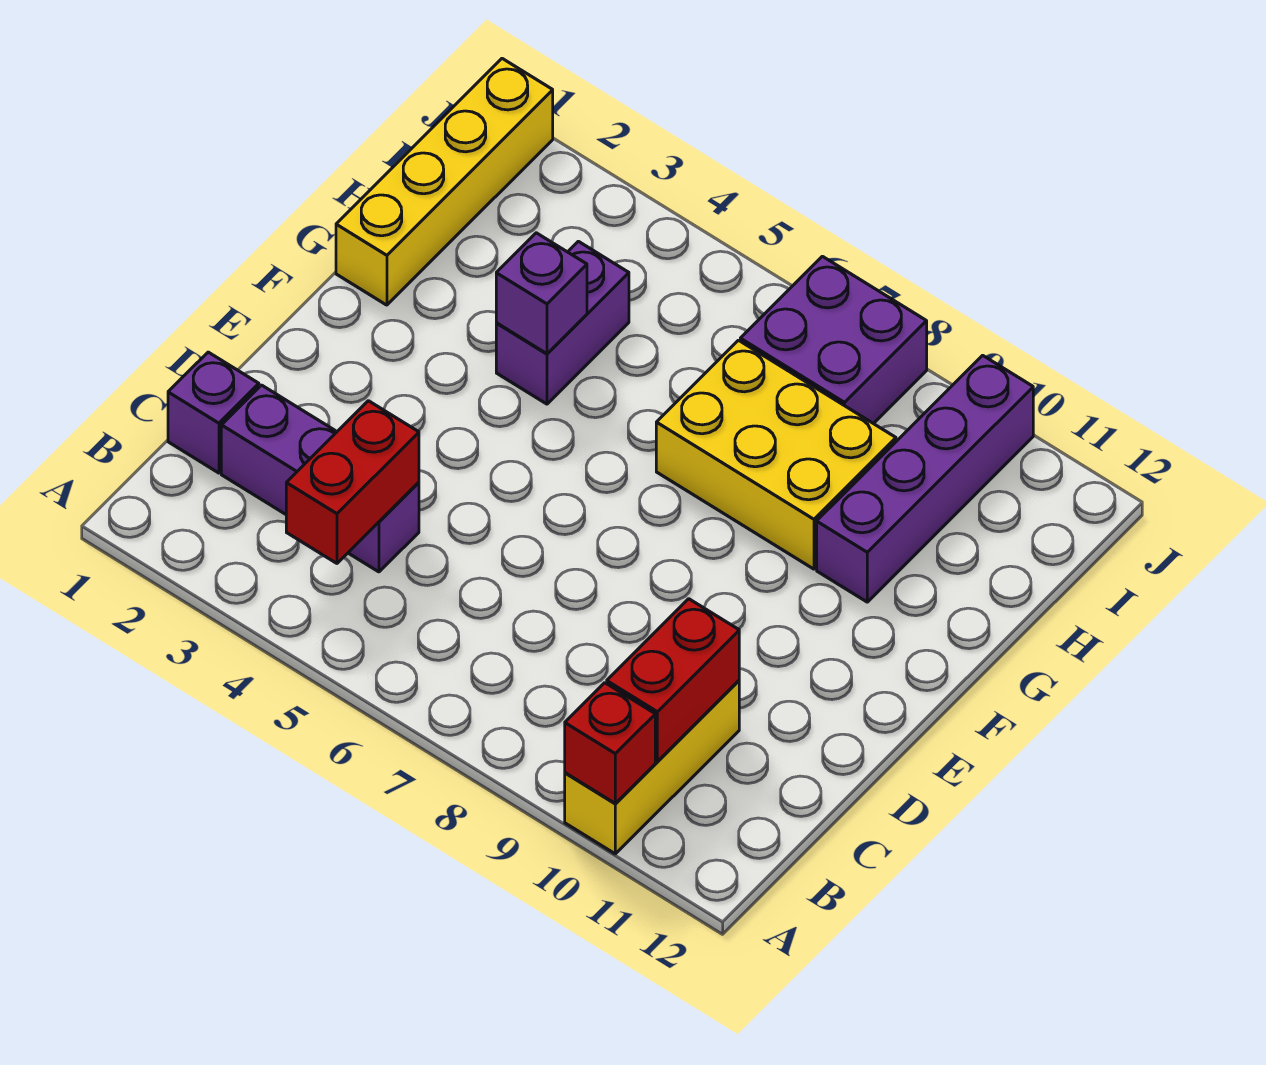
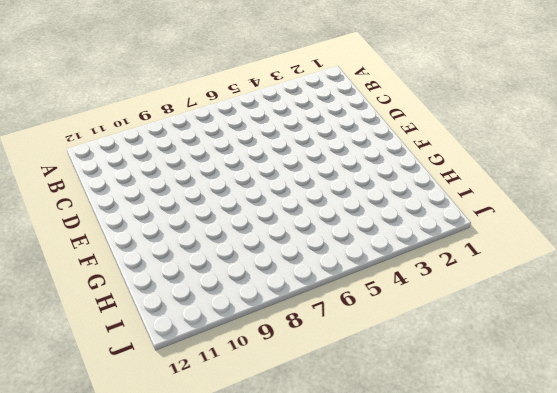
none -> yellow brick A10:C10 level 1
none -> purple brick C1 level 1
none -> purple brick C2:C4 level 1

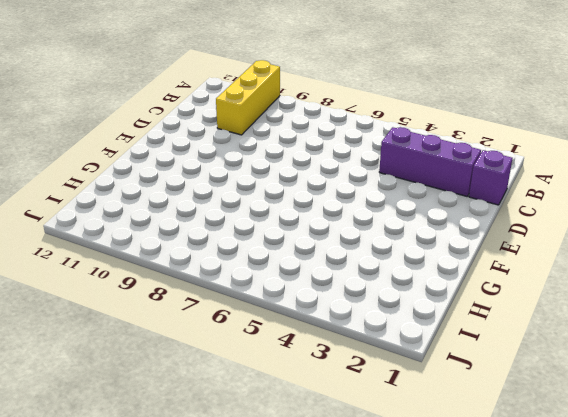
none -> yellow brick G1:J1 level 1
none -> purple brick G4:H4 level 1
none -> yellow brick G7:H9 level 1

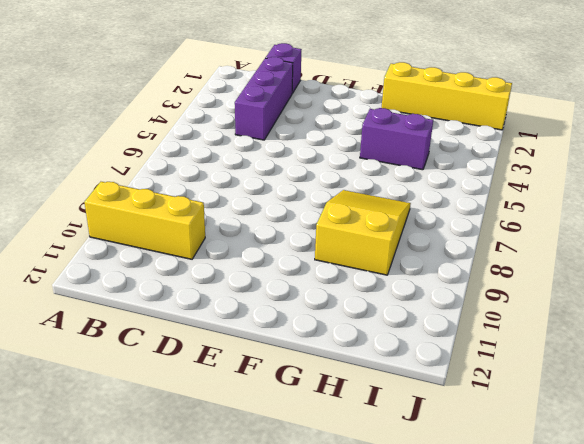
yellow slope G7:H9 level 1 top 9 -> yellow brick G7:H9 level 1
none -> purple brick G10:J10 level 1
none -> purple brick I7:J8 level 1
none -> red brick A10 level 2

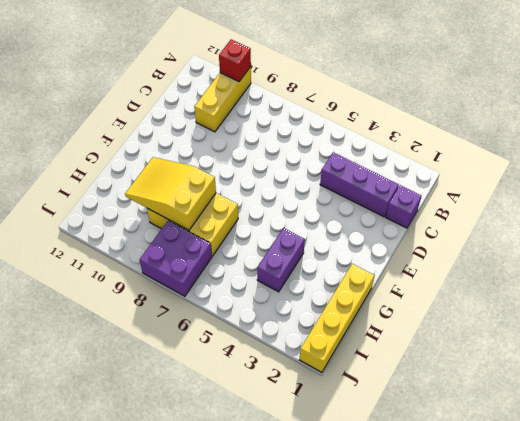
yellow slope G8:H10 level 2 top 8 -> none
none -> purple brick G10:J10 level 1
none -> red brick B4:C4 level 2
none -> red brick B10:C10 level 2

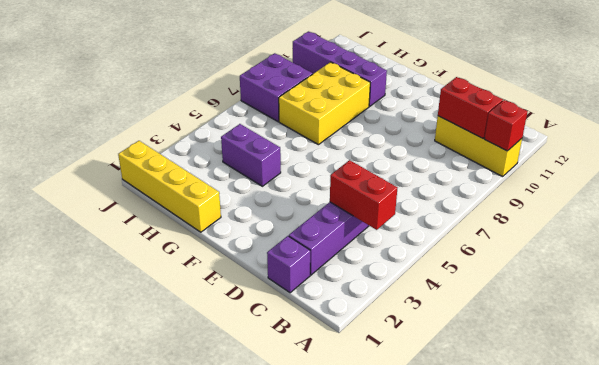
none -> purple brick G4 level 2

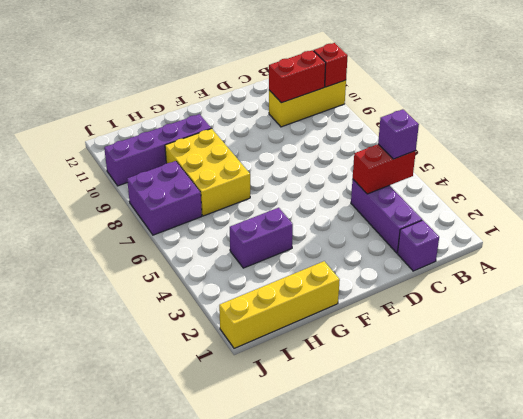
purple brick B4 level 3 -> purple brick G4 level 2

